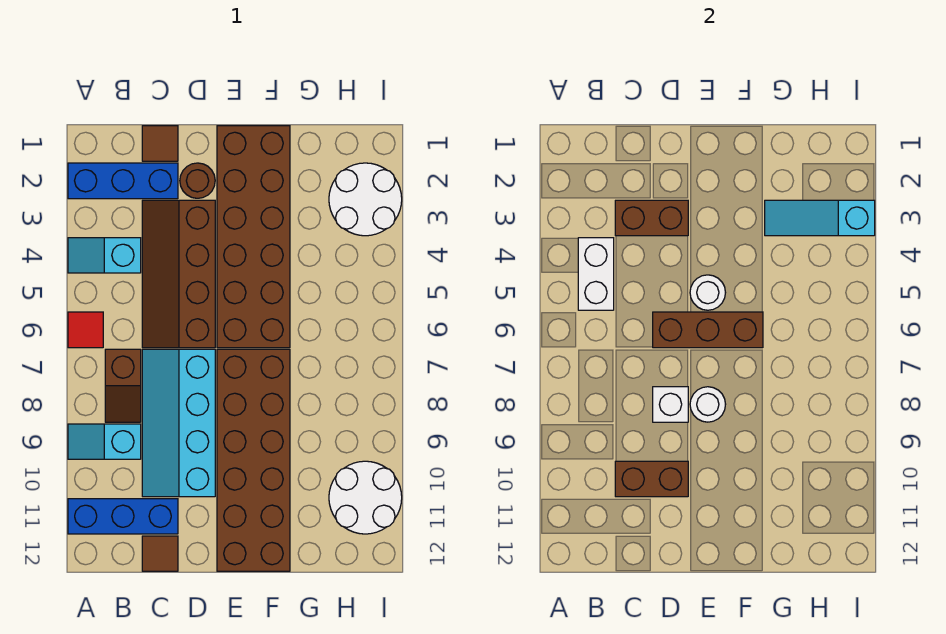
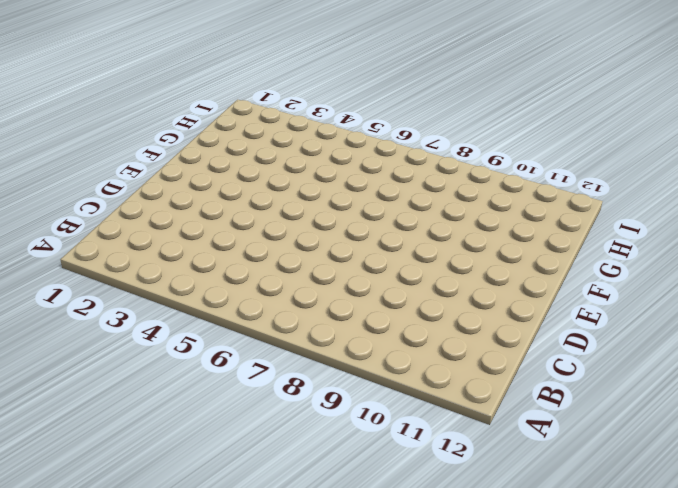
none -> blue brick A2:C2 level 1
none -> cyan slope A4:B4 level 1 top B
none -> red tile A6 level 1

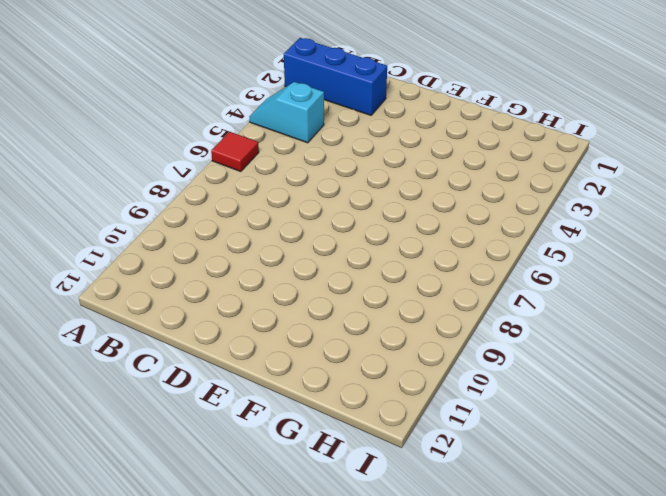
none -> cyan slope A9:B9 level 1 top B
none -> blue brick A11:C11 level 1
none -> brown slope B7:B8 level 1 top 7

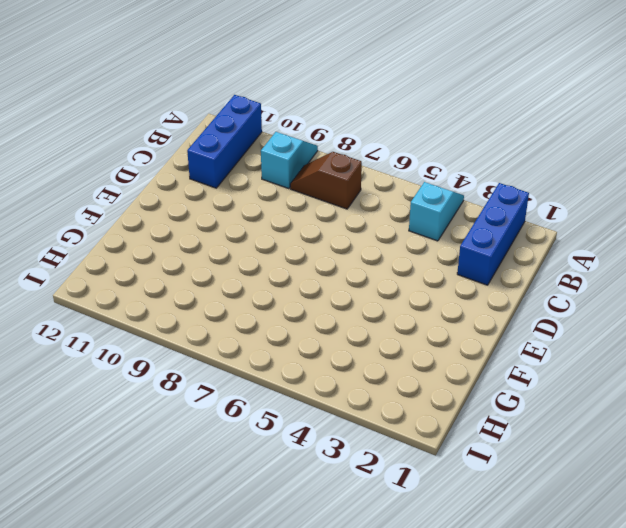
none -> red tile A6 level 1
none -> brown tile C1 level 1
none -> brown slope C3:D6 level 1 top D

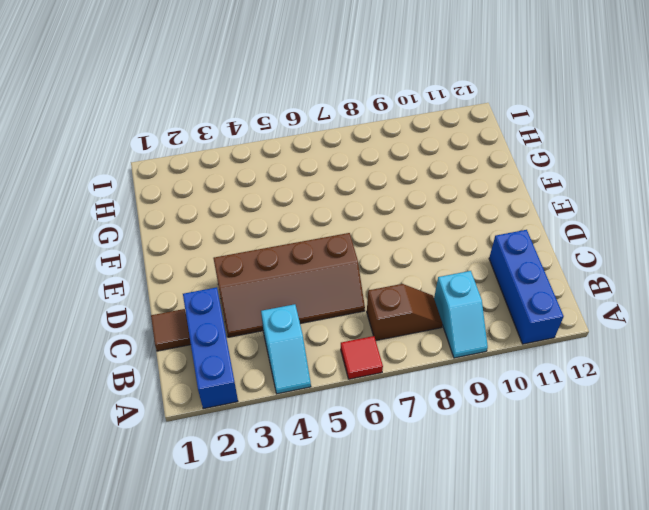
none -> cyan slope C7:D10 level 1 top D
none -> brown tile C12 level 1
none -> brown round brick D2 level 1

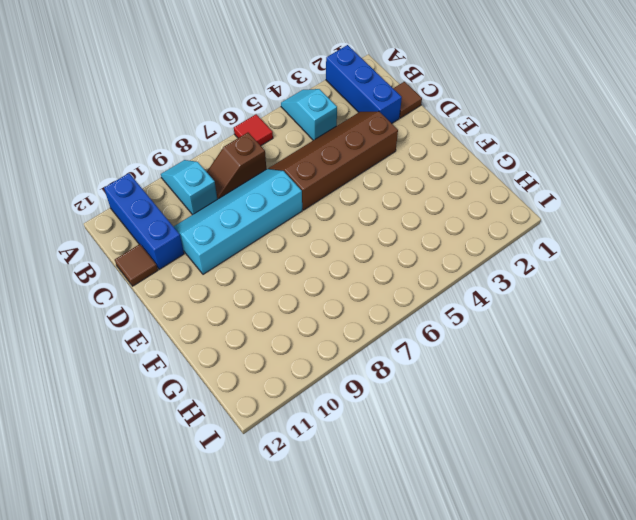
none -> brown round brick D2 level 1
none -> brown brick E1:F6 level 1
none -> brown brick E7:F12 level 1

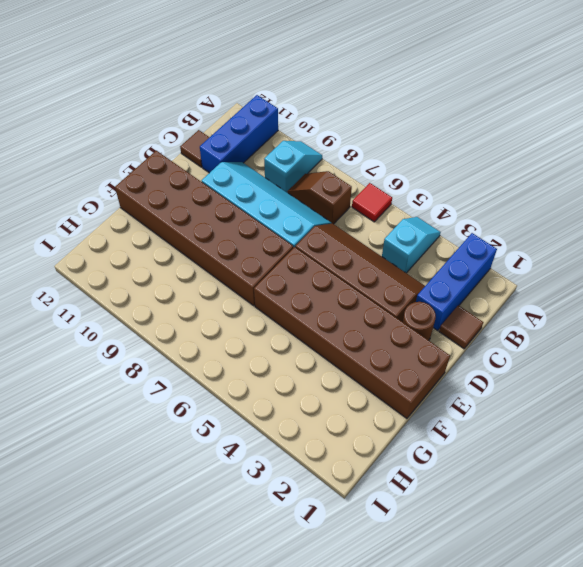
none -> white round brick H2:I3 level 1
none -> white round brick H10:I11 level 1
none -> white brick B4:B5 level 2

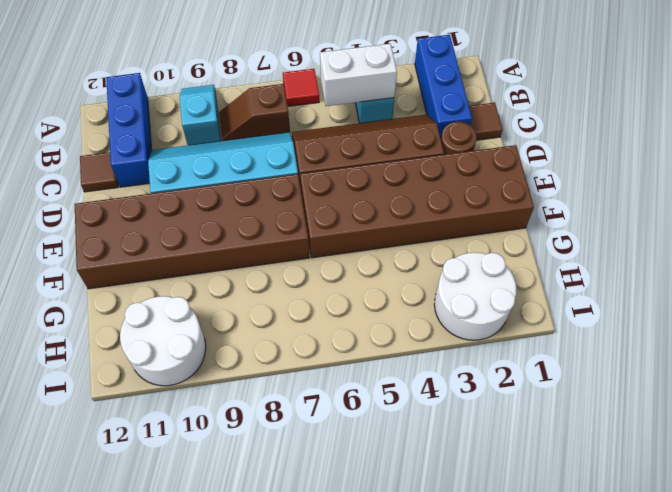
none -> brown brick C3:D3 level 2
none -> brown brick C10:D10 level 2
none -> brown brick D6:F6 level 2

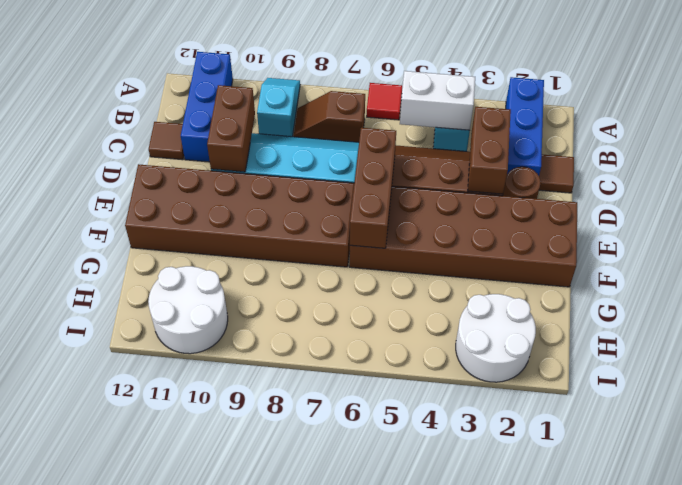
none -> white brick D8 level 2
none -> white round brick E5 level 2
none -> white round brick E8 level 2

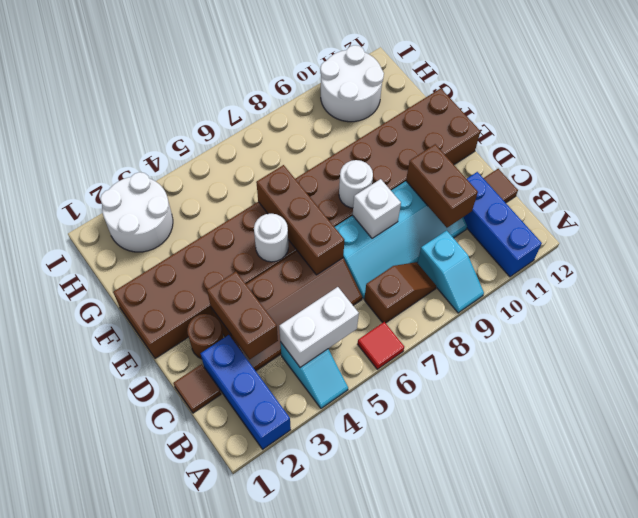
none -> cyan slope G3:I3 level 2 top I

